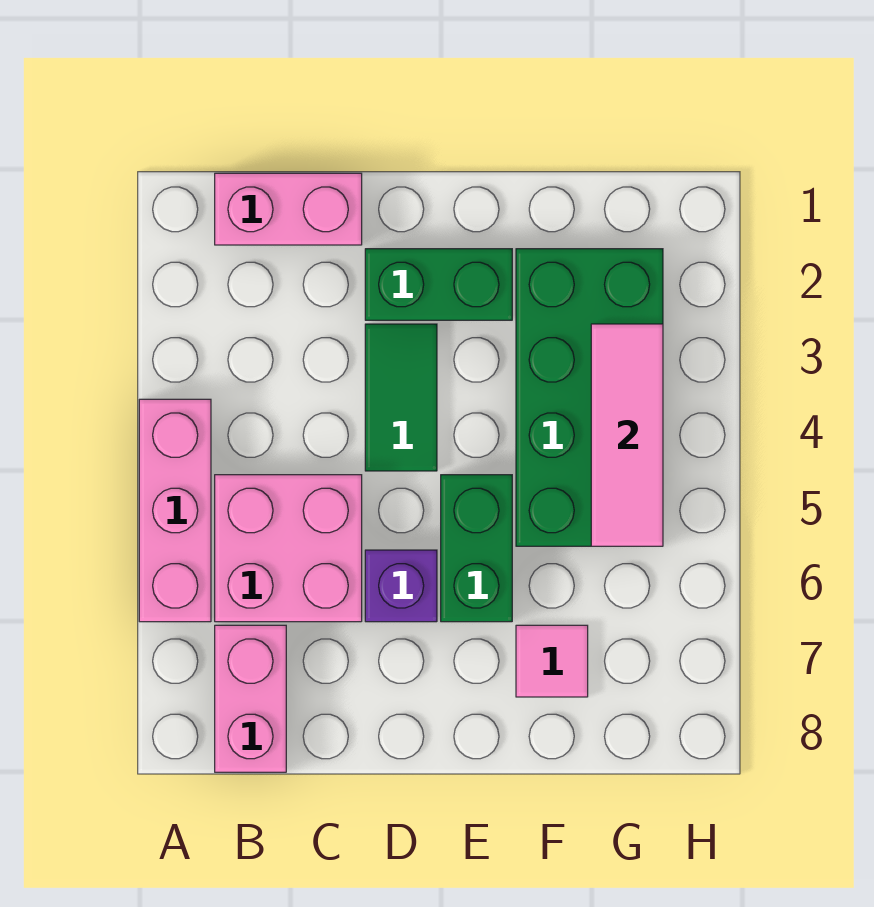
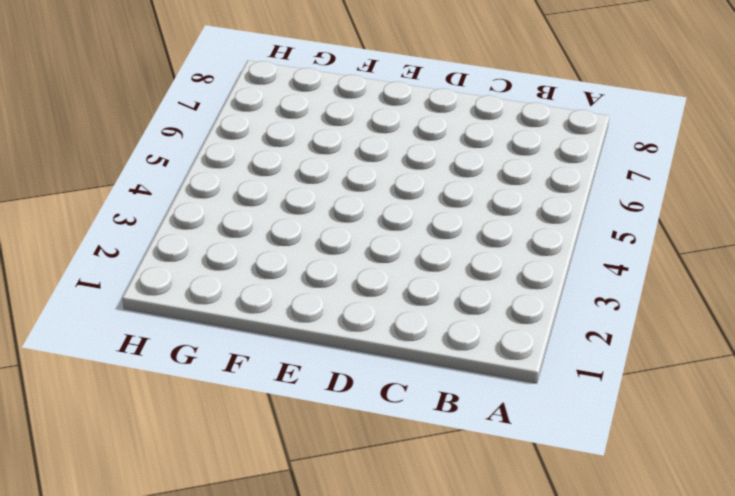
none -> pink brick A4:A6 level 1
none -> pink brick B1:C1 level 1

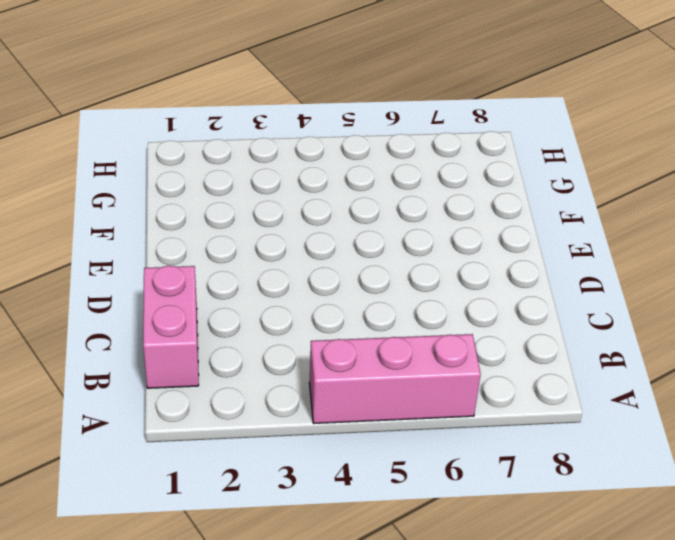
none -> pink brick B5:C6 level 1
none -> pink brick B7:B8 level 1

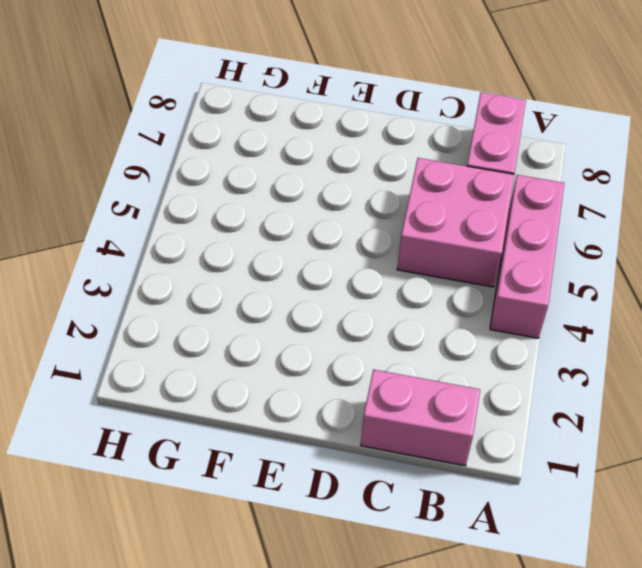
none -> green brick D2:E2 level 1
none -> green tile D3:D4 level 1

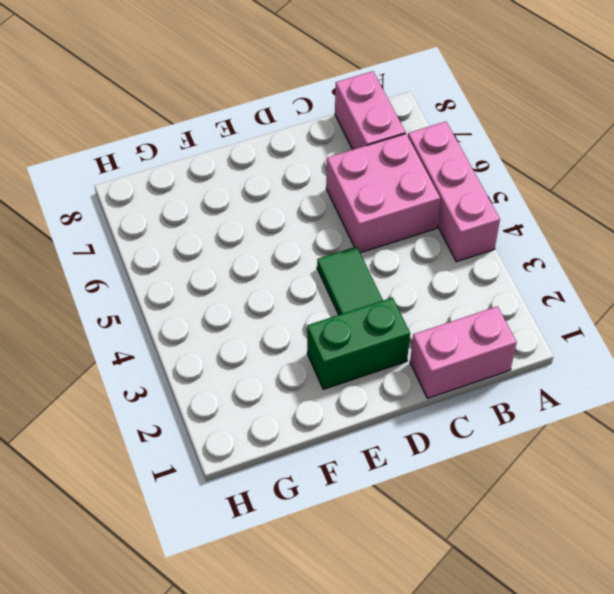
none -> purple brick D6 level 1
none -> green brick E5:E6 level 1

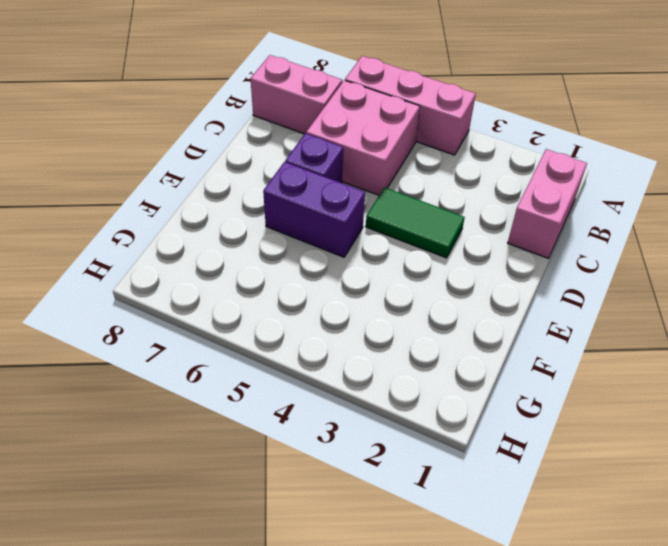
purple brick E5:E6 level 1 -> green brick E5:E6 level 1
none -> green brick D2:E2 level 1
none -> green brick F2:G5 level 1

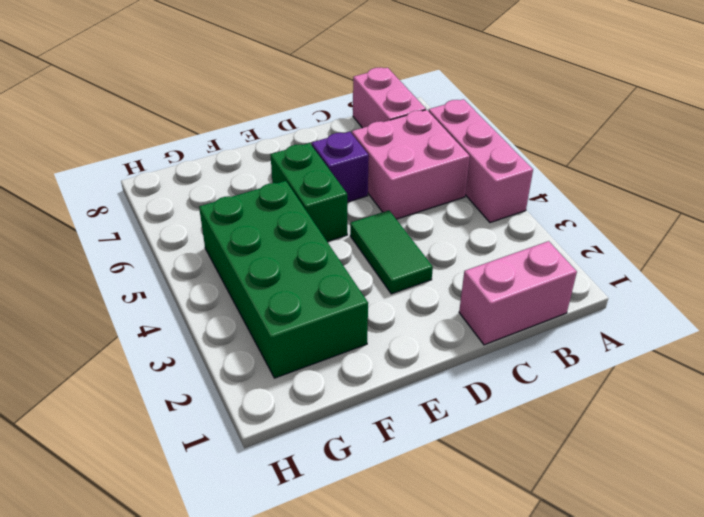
none -> green brick D2:E2 level 1
none -> pink tile F7 level 1

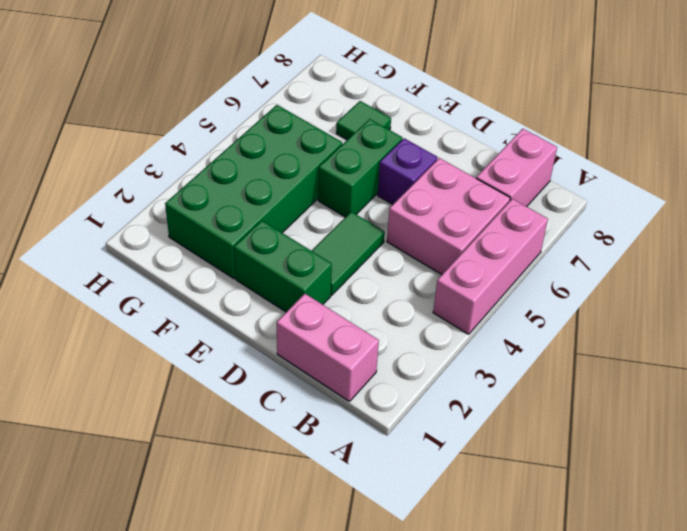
green tile F7 level 1 -> pink tile F7 level 1
none -> pink tile G3:G5 level 2

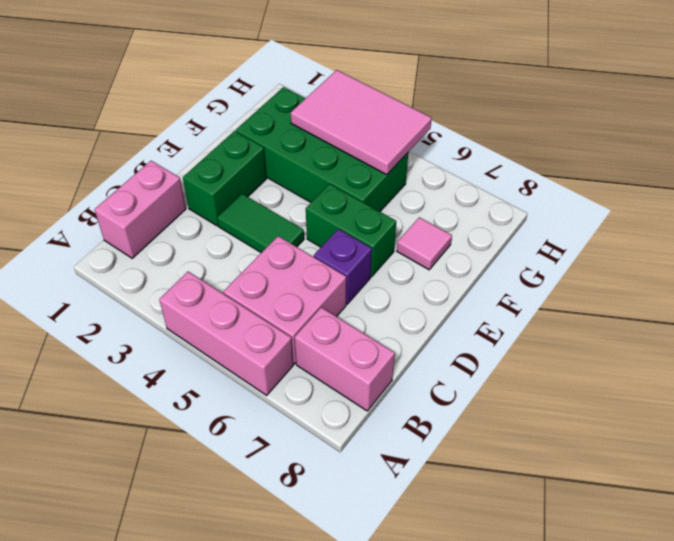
pink tile G3:H5 level 2 -> pink tile G3:G5 level 2

